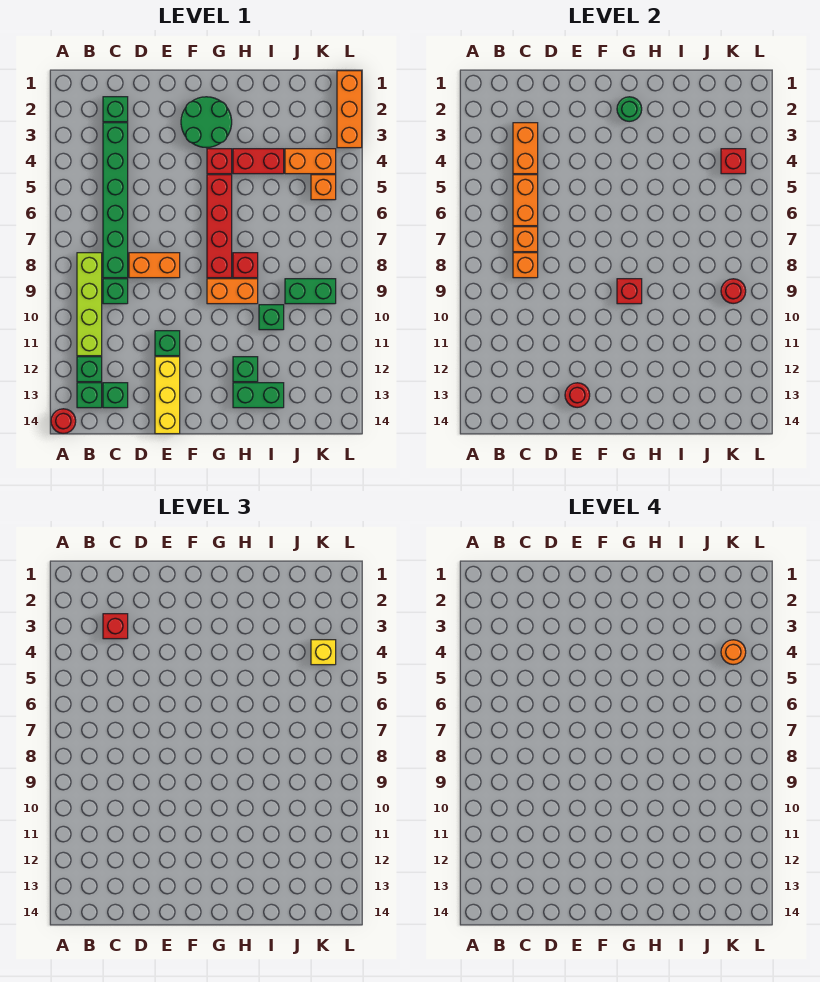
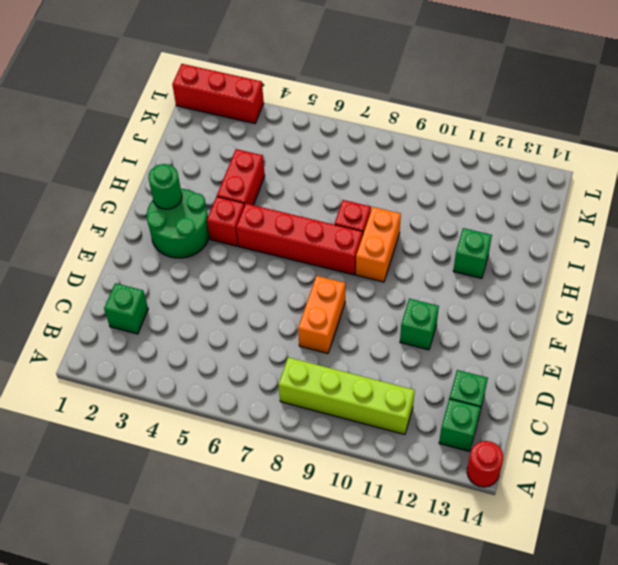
red brick L1:L3 level 1 -> orange brick L1:L3 level 1
none -> green brick B12 level 1
none -> green brick C3:C8 level 1
none -> green brick C9 level 1
none -> yellow brick E12:E14 level 1

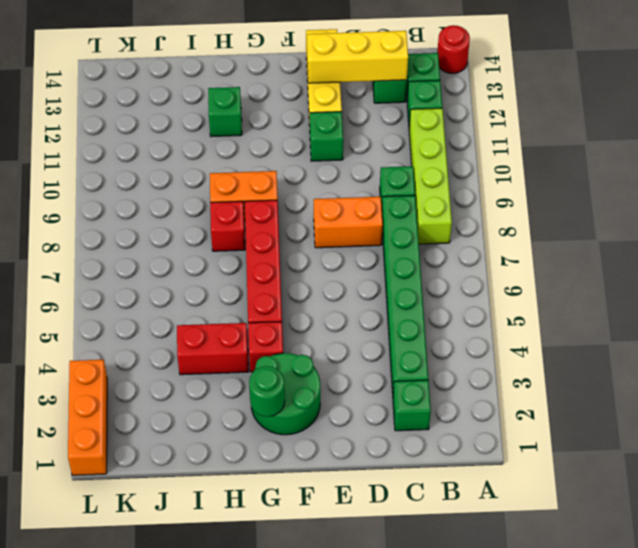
yellow brick C13:E13 level 2 -> red round brick E13 level 2
none -> green brick H13:I13 level 1
none -> green brick I10 level 1
none -> orange brick J4:K4 level 1
none -> green brick J9:K9 level 1

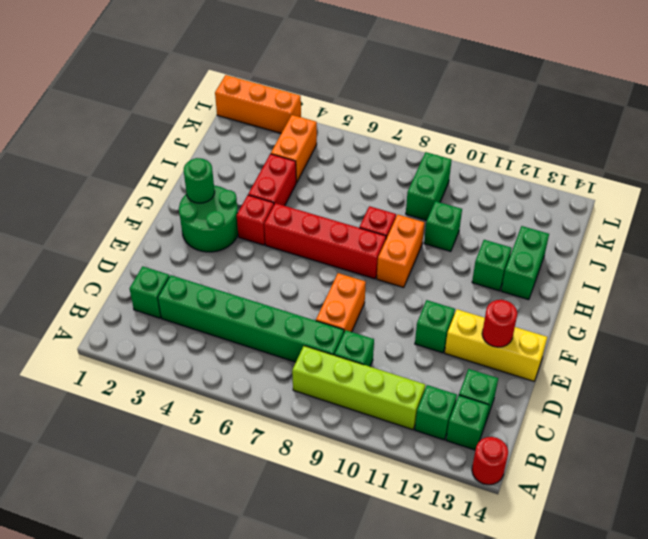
none -> orange brick K5 level 1
none -> orange brick C3:C4 level 2
none -> orange brick C5:C6 level 2
none -> orange brick C7 level 2

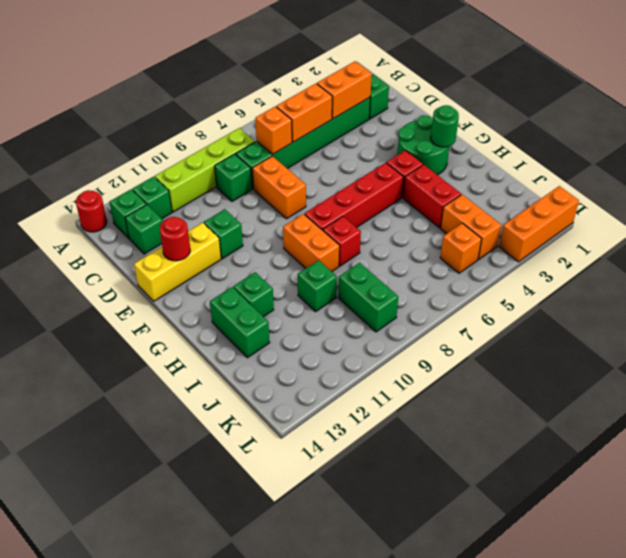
none -> orange brick C8 level 2
none -> red brick G9 level 2
none -> red brick K4 level 2
none -> red round brick K9 level 2

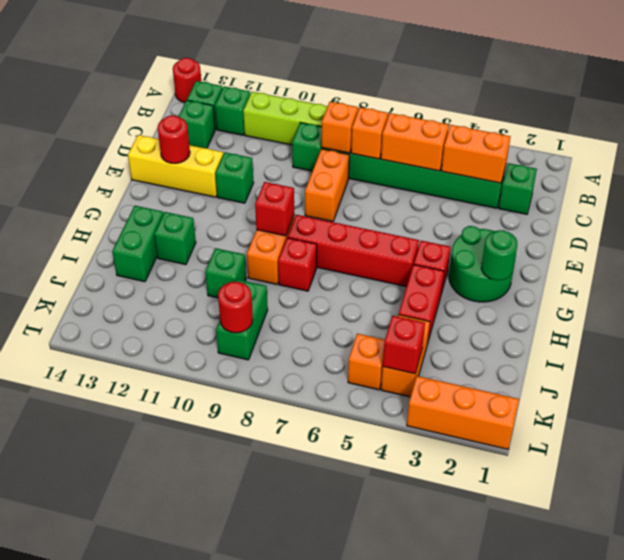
none -> red brick C3 level 3
none -> yellow brick K4 level 3
none -> orange round brick K4 level 4

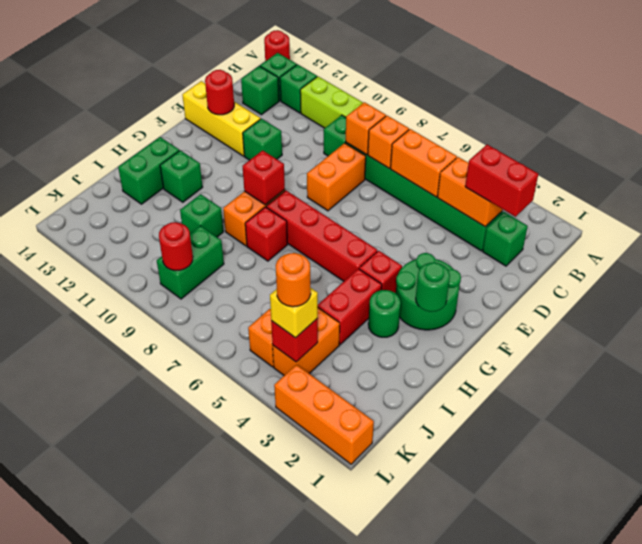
red brick C2:C3 level 3 -> red brick C3 level 3
green round brick H3 level 1 -> none

